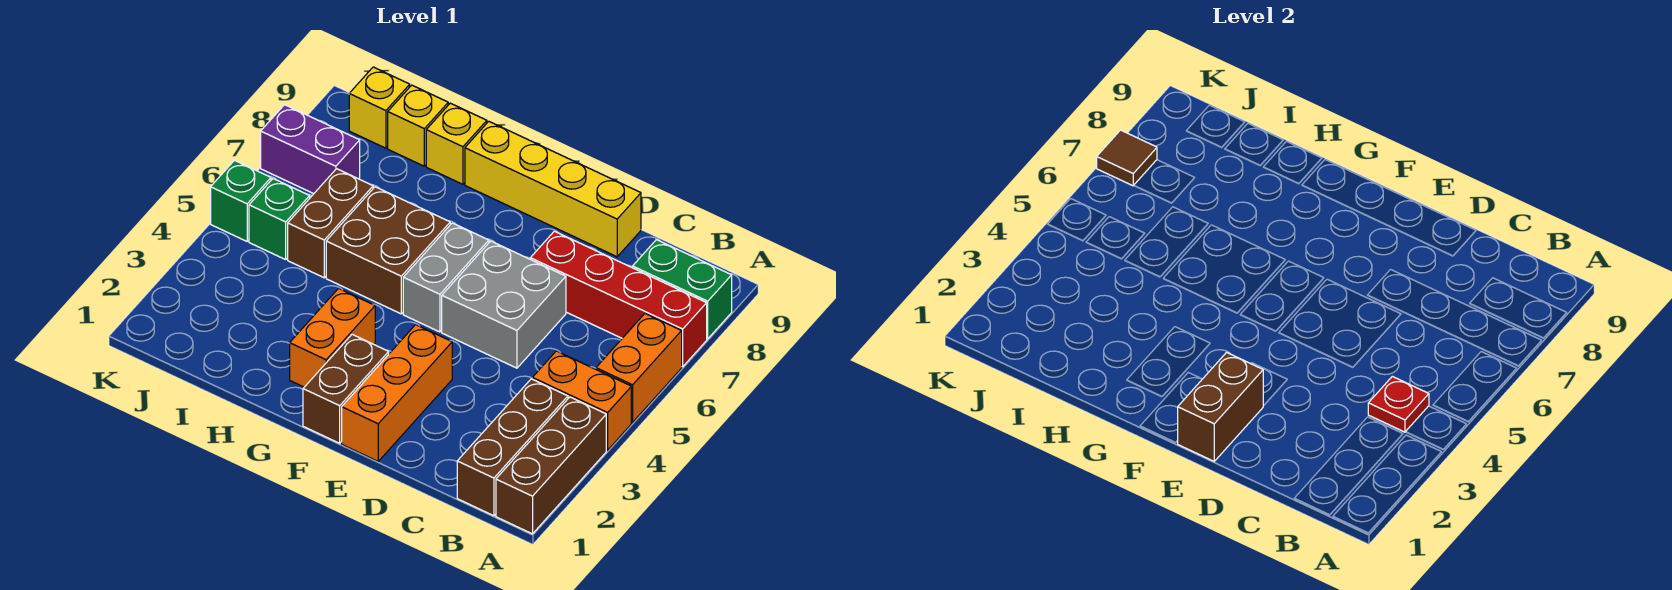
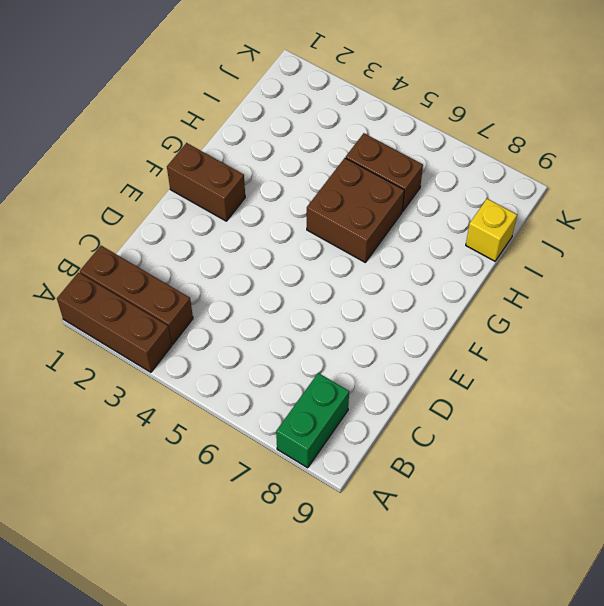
none -> orange brick A4:B4 level 1
none -> orange brick A5:A6 level 1
none -> red brick A7:D7 level 1

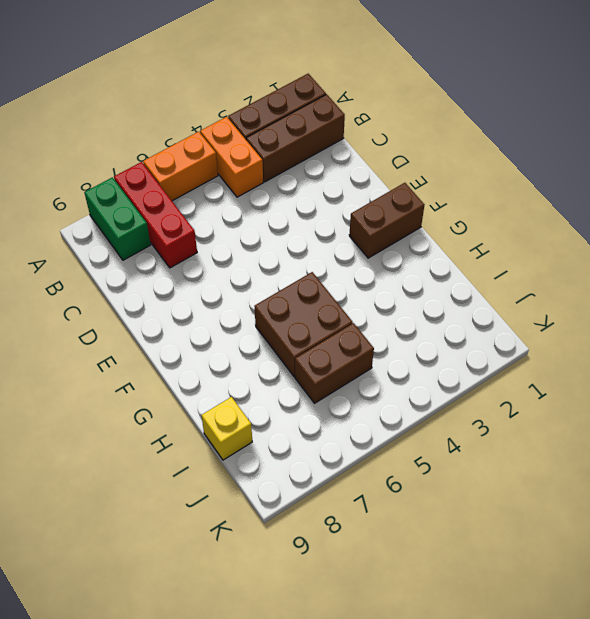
red brick A7:C7 level 1 -> red brick A7:D7 level 1
none -> grey brick D5:E6 level 1
none -> yellow brick D9:G9 level 1
none -> orange brick E1:E3 level 1

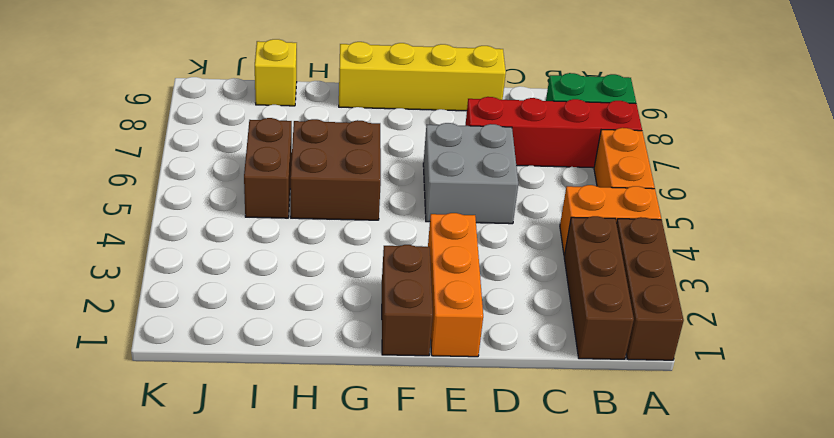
none -> grey brick F5:F6 level 1
none -> orange brick G2:G3 level 1
none -> yellow brick H9 level 1

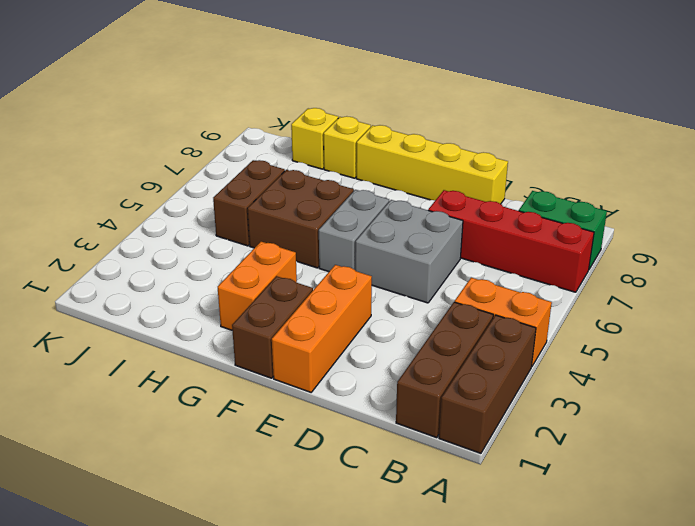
none -> orange brick A5:A6 level 1
none -> green brick J5 level 1
none -> purple brick J7:K7 level 1

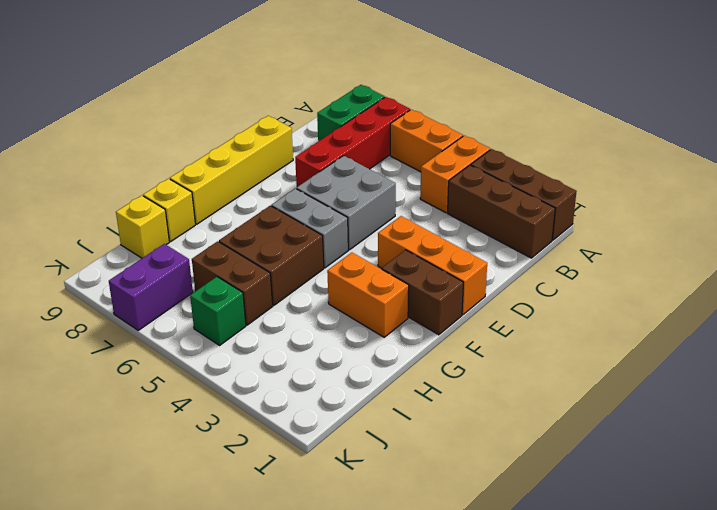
none -> yellow brick J9 level 1
none -> green brick K5 level 1
none -> red plate B4 level 2

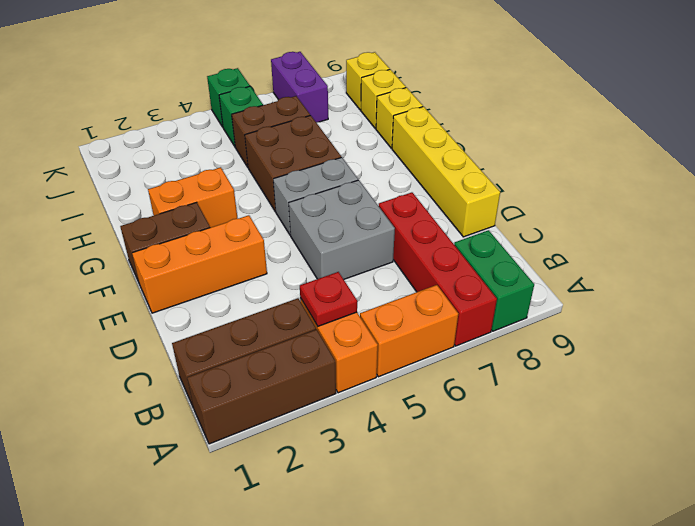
none -> brown brick E1:E2 level 2
none -> brown tile K7 level 2

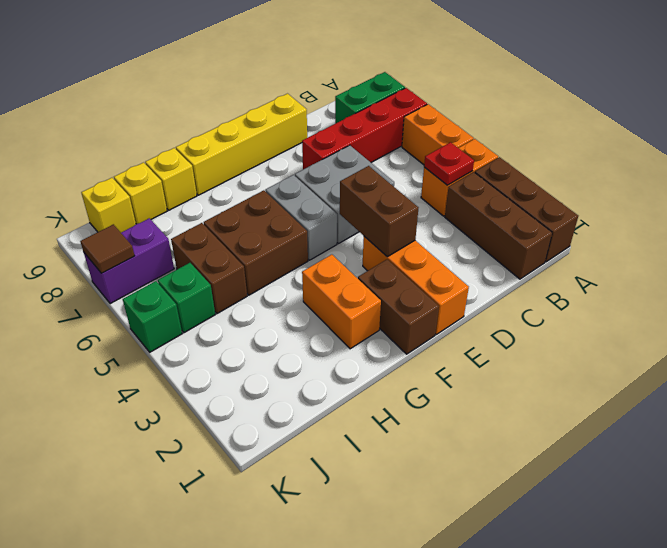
brown brick E3:E4 level 2 -> brown brick E1:E2 level 2

